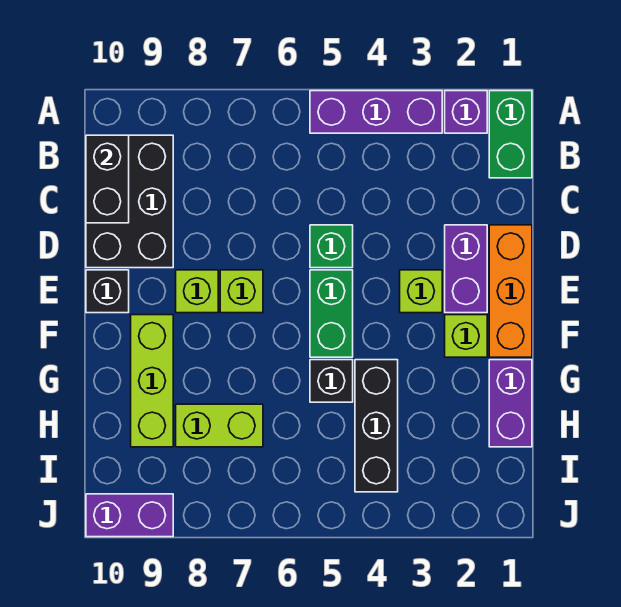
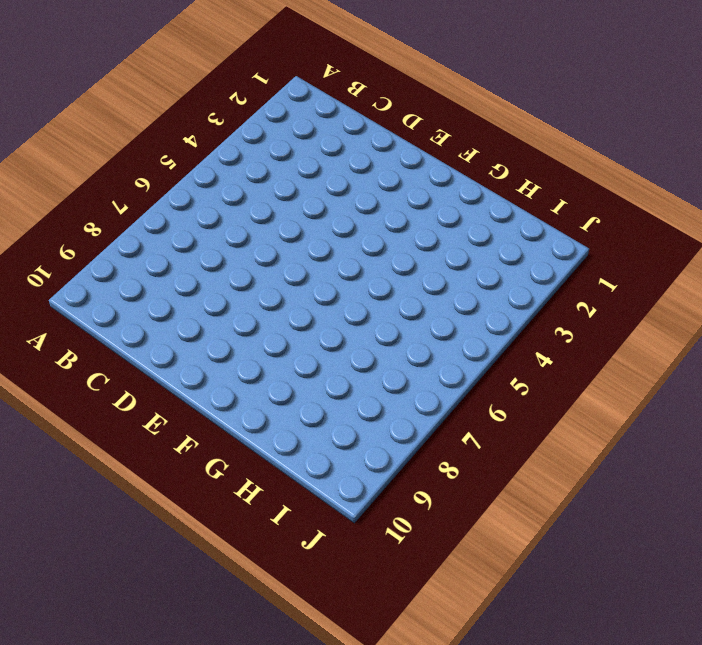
none -> green brick A1:B1 level 1
none -> purple brick A2 level 1
none -> purple brick A3:A5 level 1

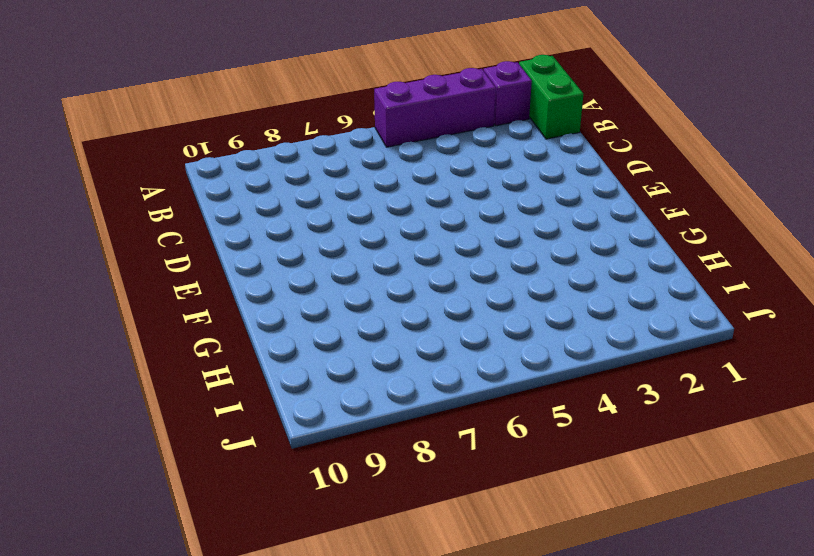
none -> black brick B9:D10 level 1
none -> orange brick D1:F1 level 1
none -> purple brick D2:E2 level 1

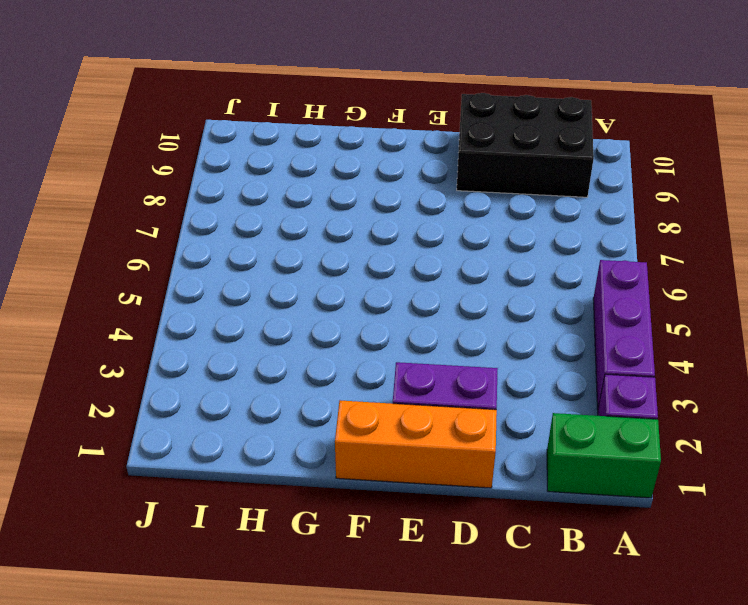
none -> green brick D5 level 1
none -> lime brick E3 level 1
none -> green brick E5:F5 level 1

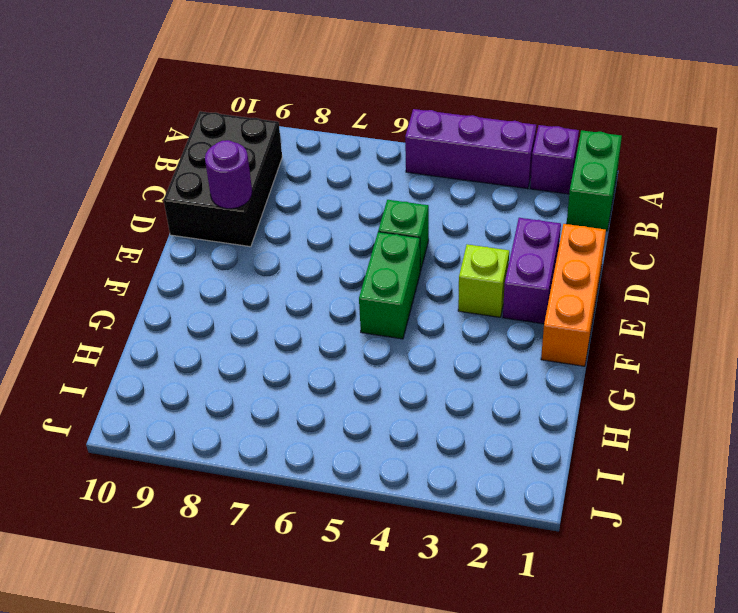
purple round brick D9 level 2 -> none
none -> lime brick E7 level 1
none -> lime brick E8 level 1
none -> black brick E10 level 1

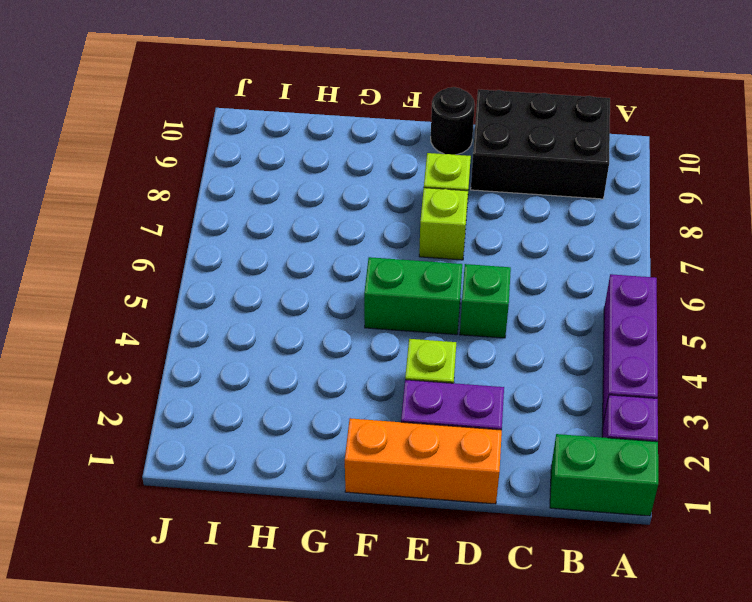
black round brick E10 level 1 -> black brick E10 level 1
none -> lime brick F2 level 1
none -> lime brick F9:H9 level 1
none -> purple brick G1:H1 level 1

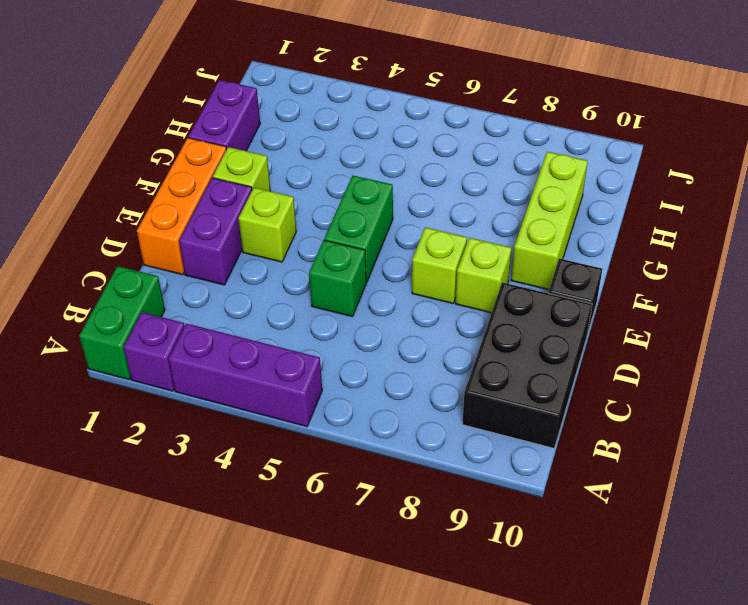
none -> black brick G4:I4 level 1
none -> black brick G5 level 1
none -> lime brick H7:H8 level 1

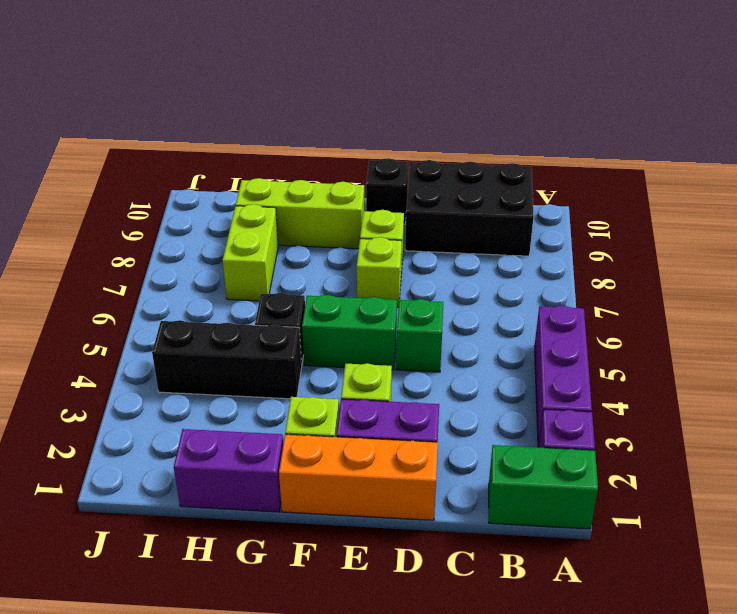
none -> purple brick J9:J10 level 1
none -> black brick B10:C10 level 2

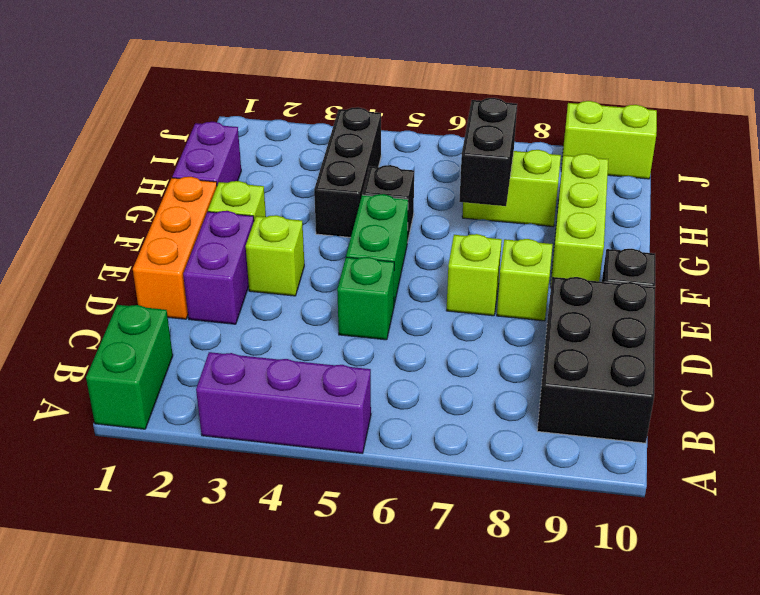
black brick G7:H7 level 2 -> black brick B10:C10 level 2
lime brick J9:J10 level 1 -> purple brick J9:J10 level 1
none -> purple brick A2 level 1

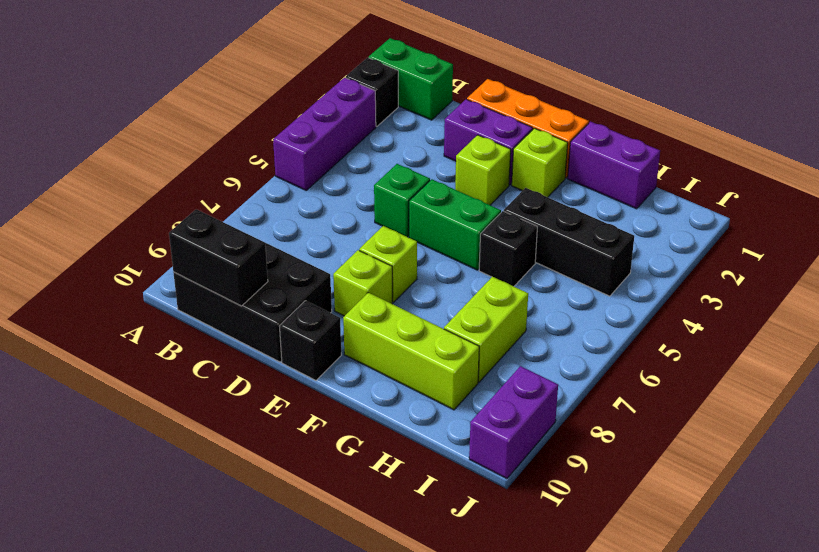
black brick A2 level 1 -> purple brick A2 level 1

